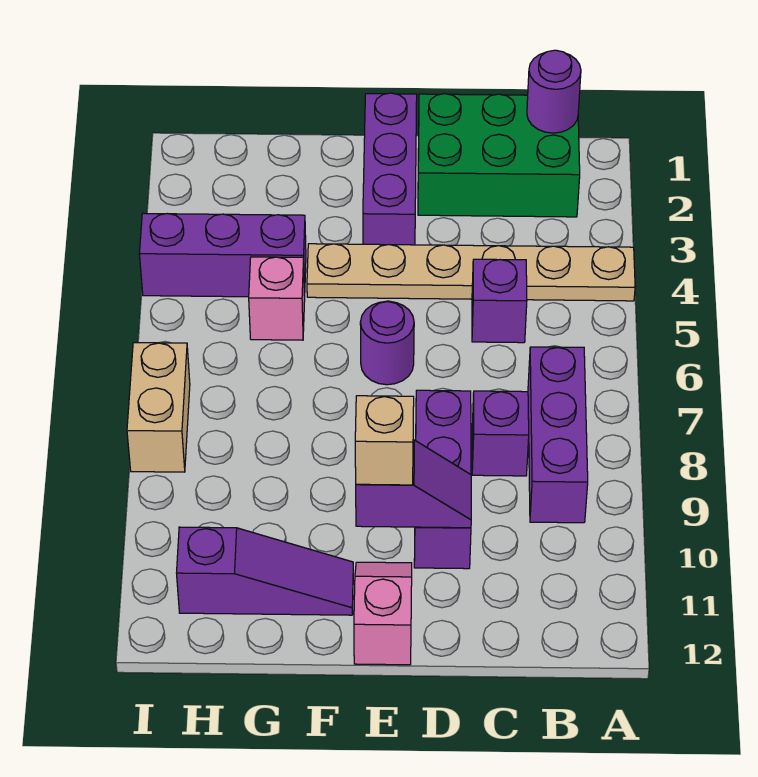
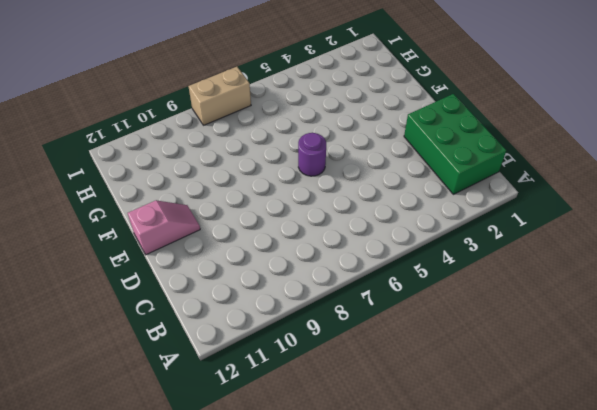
none -> tan plate A4:F4 level 1
none -> purple brick B7:B9 level 1
none -> purple brick C5 level 1

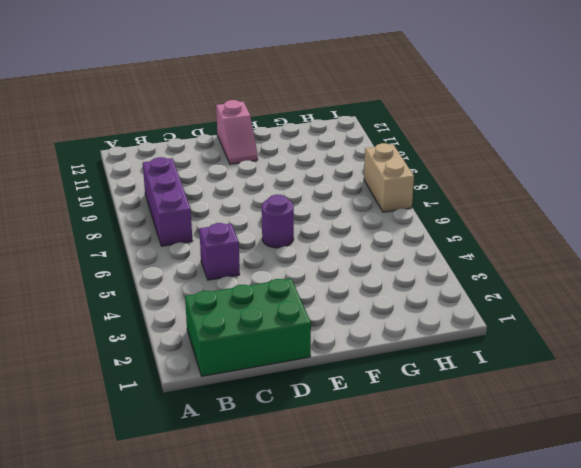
none -> tan plate A4:F4 level 1
none -> purple brick C8 level 1
none -> purple brick D8:D10 level 1

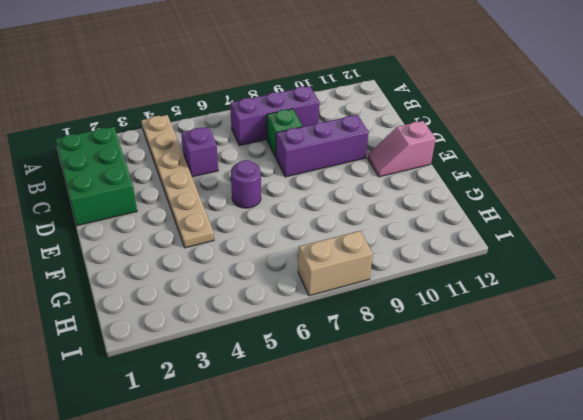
green brick C8 level 1 -> purple brick C8 level 1
none -> purple brick E1:E3 level 1
none -> purple slope F11:H11 level 1 top H
none -> purple brick G4:I4 level 1

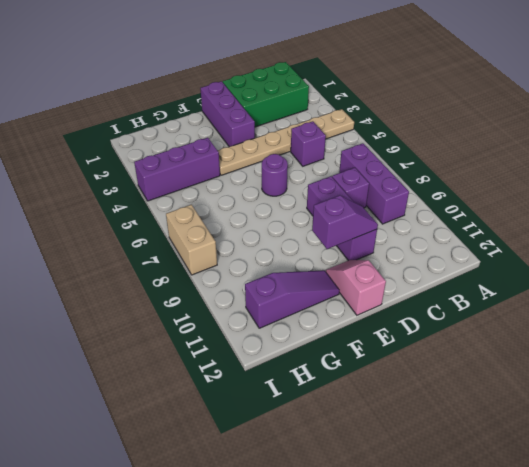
none -> pink brick G5 level 1
none -> purple round brick B1 level 2
none -> tan brick E10 level 3

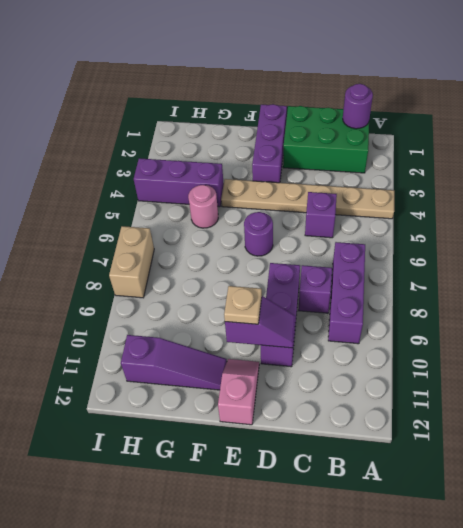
tan plate E10 level 3 -> tan brick E10 level 3
pink round brick G5 level 1 -> pink brick G5 level 1

